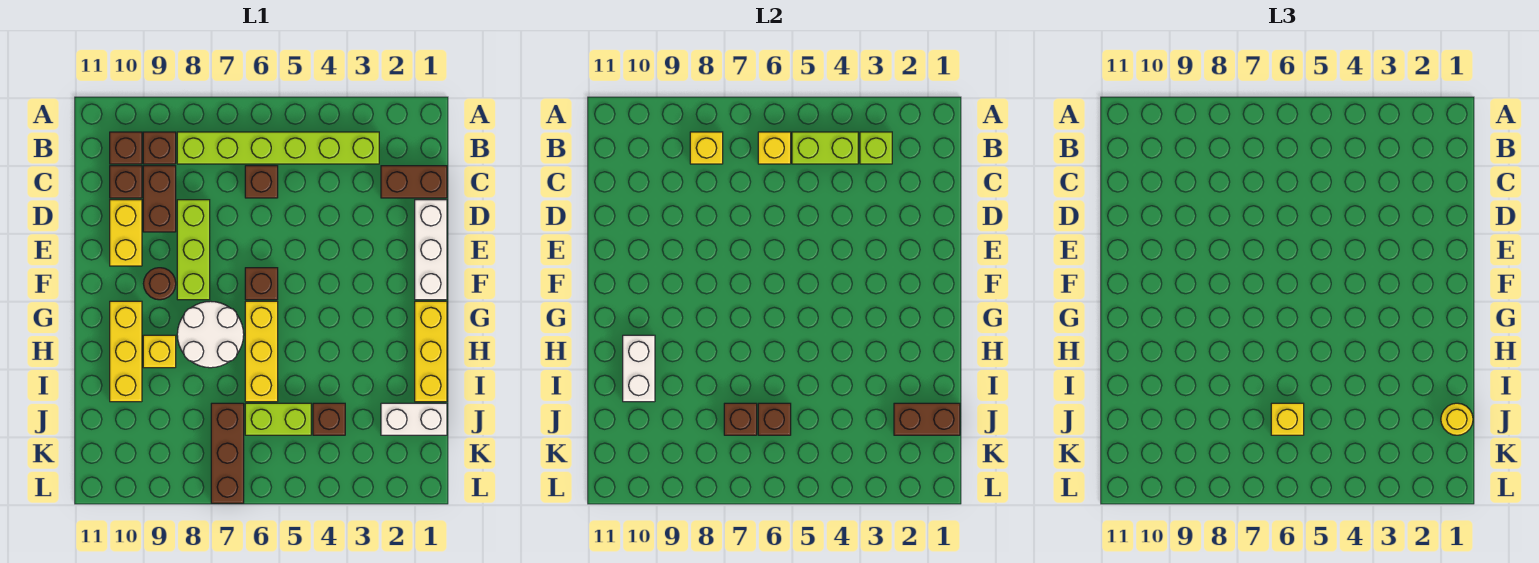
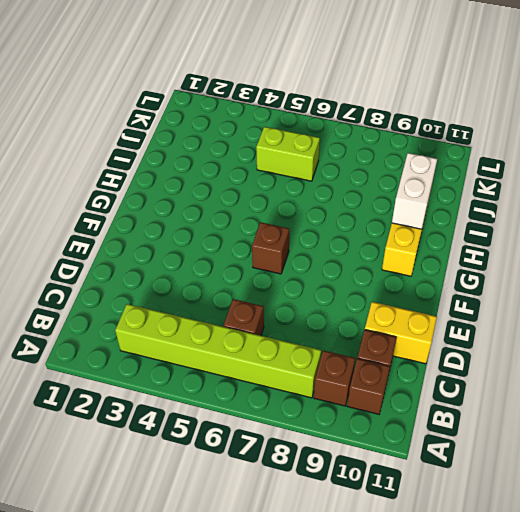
yellow brick D10:D11 level 1 -> yellow brick D10:E10 level 1
none -> brown brick C1:C2 level 1
none -> brown brick C9:D9 level 1
none -> white brick D1:F1 level 1
none -> lime brick D8:F8 level 1

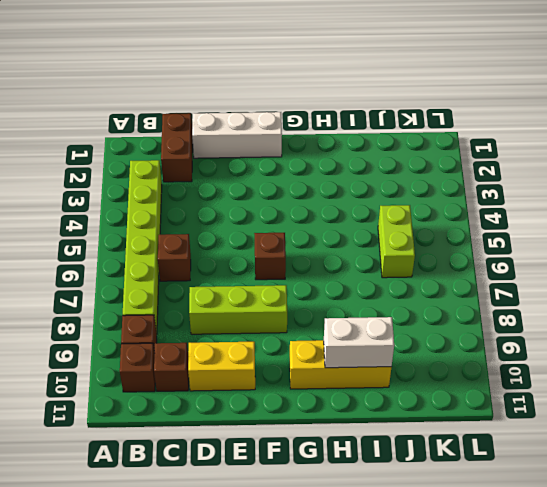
none -> brown brick C9:D9 level 1
none -> brown round brick F9 level 1
none -> yellow brick G1:I1 level 1
none -> yellow brick G6:I6 level 1

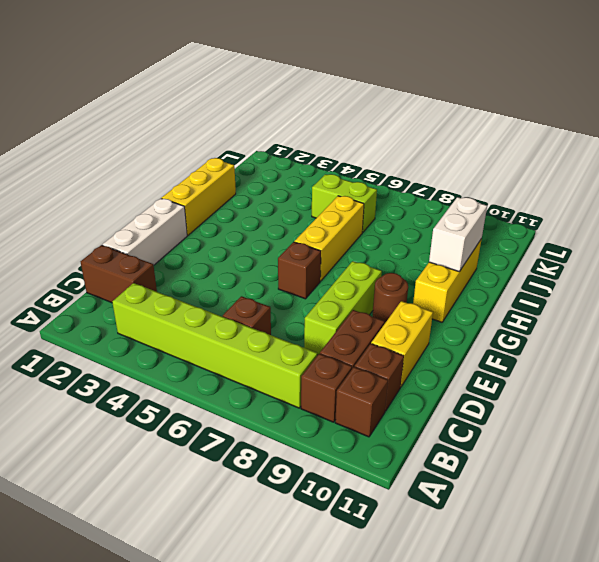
none -> white round brick G7:H8 level 1
none -> yellow brick H9 level 1
none -> white brick J1:J2 level 1
none -> brown brick J4 level 1

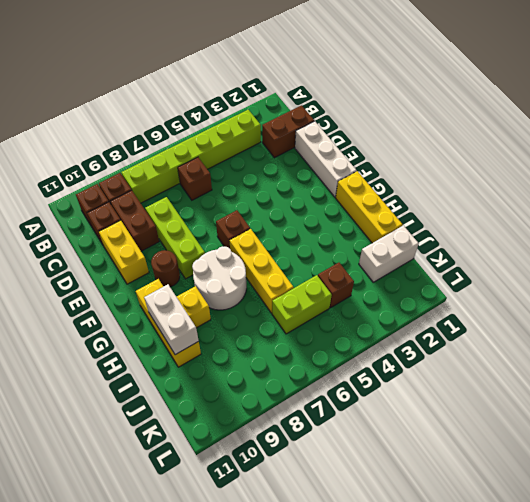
none -> brown brick J7:L7 level 1
none -> lime brick B3 level 2
none -> lime brick B4:B5 level 2
none -> yellow brick B6 level 2

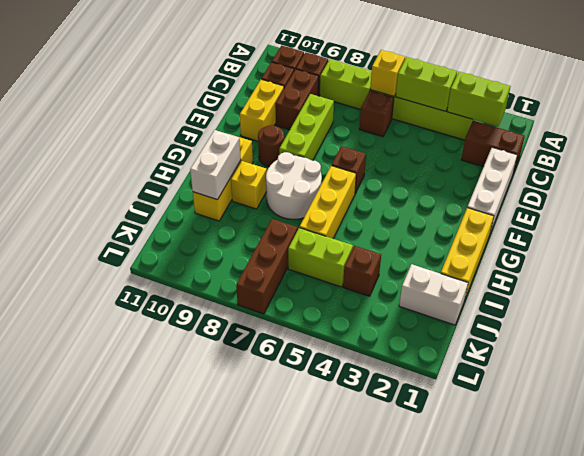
lime brick B2:B3 level 2 -> lime brick B3 level 2
none -> yellow brick B8 level 2
none -> brown brick J1:J2 level 2
none -> brown brick J6 level 2
none -> brown brick J7 level 2

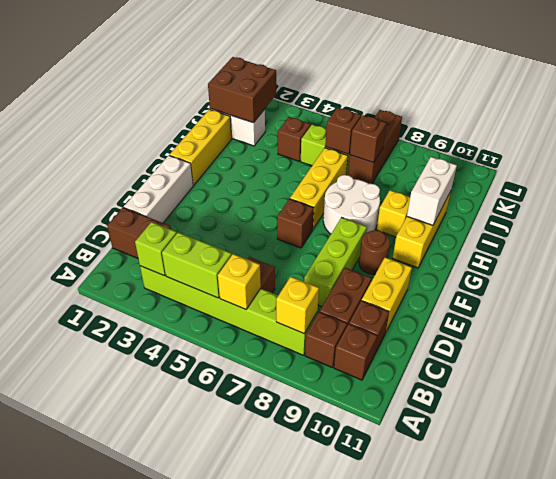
brown brick J1:K2 level 2 -> brown brick J1:J2 level 2
none -> yellow round brick J1 level 3
none -> yellow brick J6 level 3

